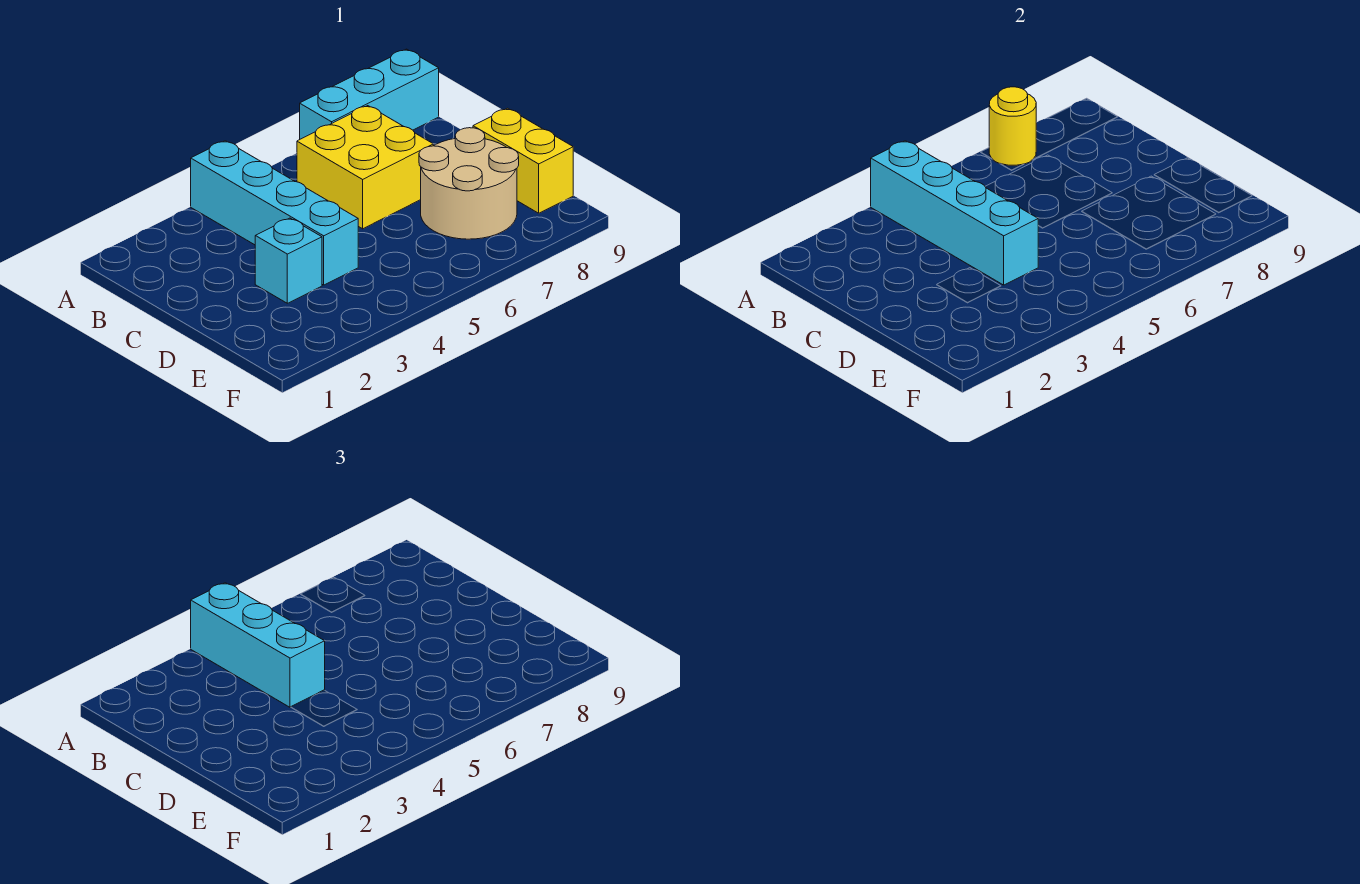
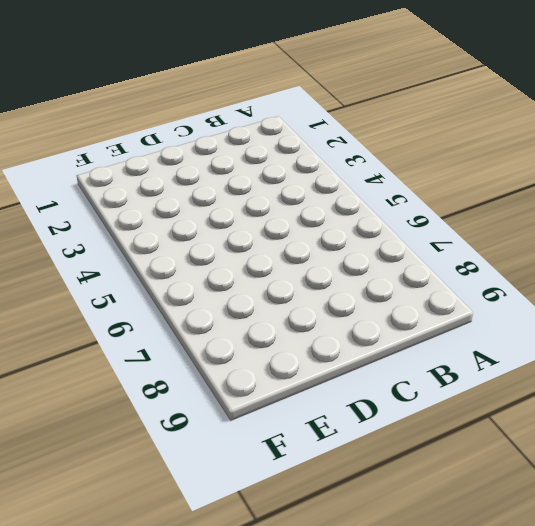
none -> cyan brick A4:D4 level 1
none -> cyan brick A7:A9 level 1

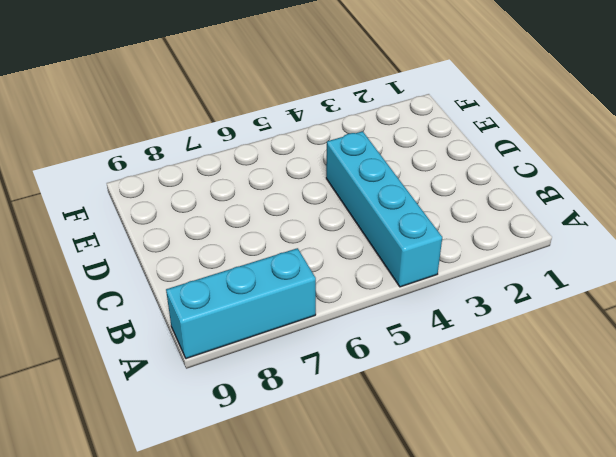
none -> yellow brick B6:C7 level 1
none -> cyan brick D3 level 1

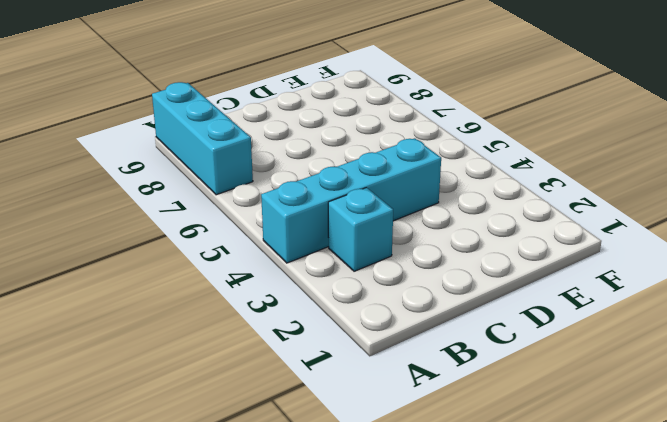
cyan brick B3 level 1 -> cyan brick D3 level 1
none -> yellow brick B6:C7 level 1
none -> tan round brick D7:E8 level 1

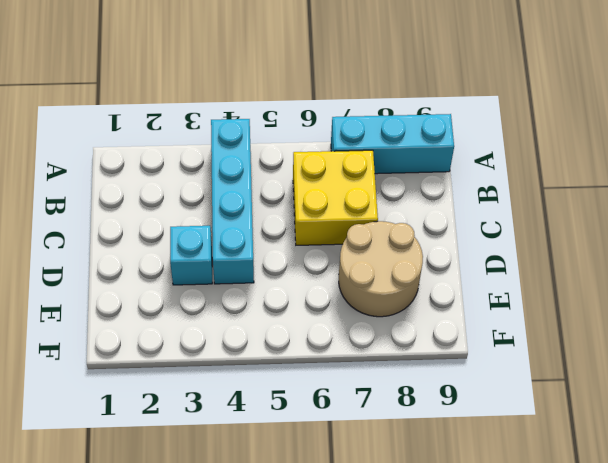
none -> yellow brick D9:E9 level 1
none -> cyan brick A4:D4 level 2

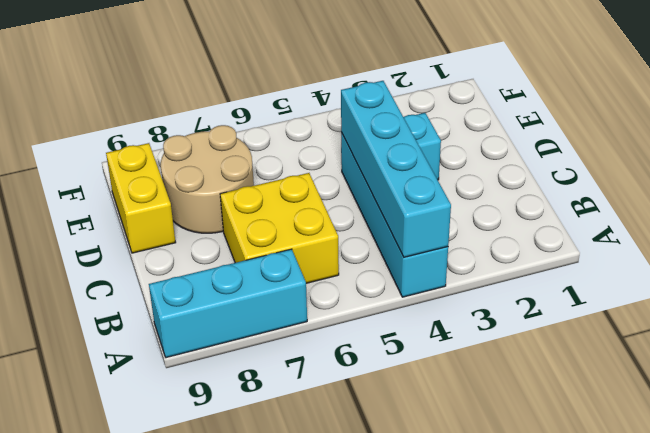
none -> yellow round brick A7 level 2
none -> cyan brick A4:C4 level 3

